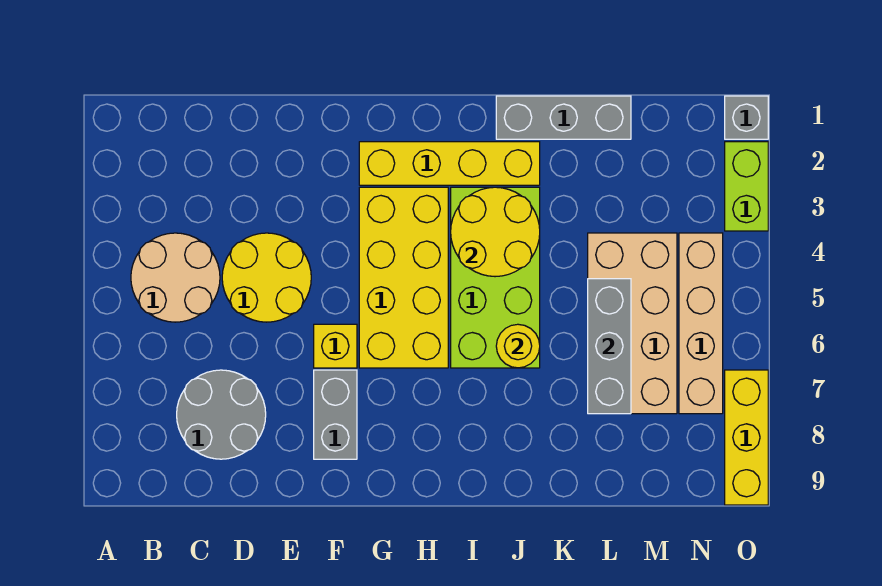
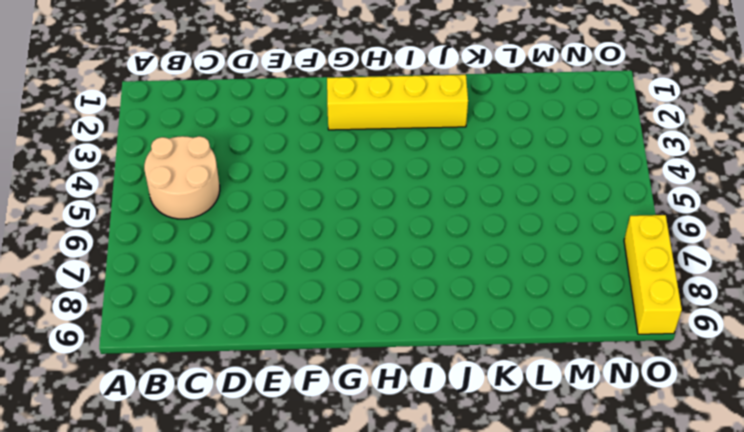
none -> grey round brick C7:D8 level 1
none -> yellow round brick D4:E5 level 1
none -> yellow brick F6 level 1

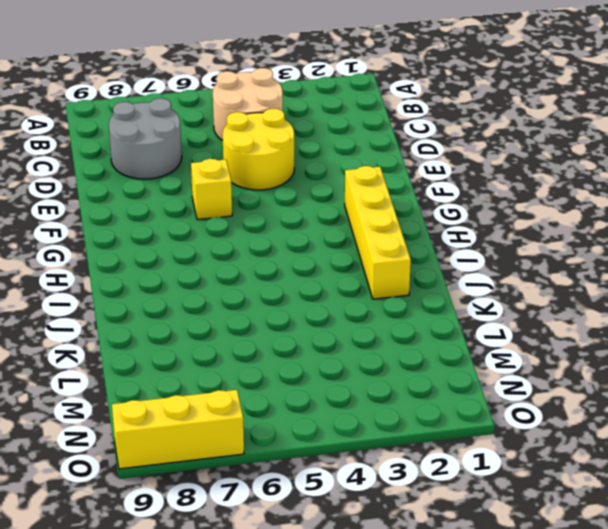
none -> grey brick F7:F8 level 1
none -> yellow brick G3:H6 level 1
none -> lime brick I3:J6 level 1

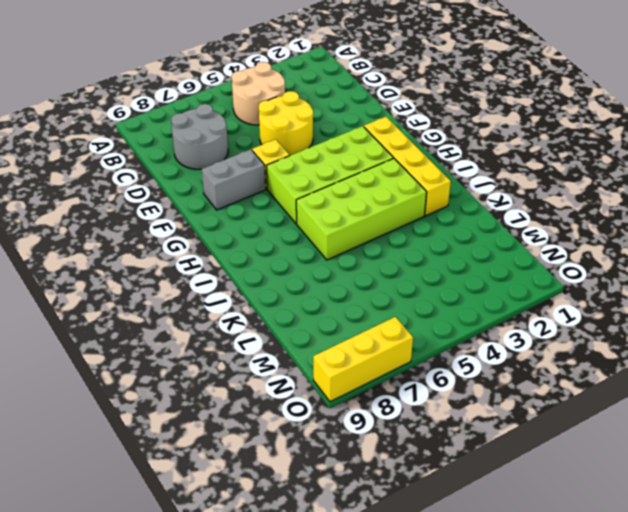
lime brick G3:H6 level 1 -> yellow brick G3:H6 level 1
none -> grey brick J1:L1 level 1
none -> tan brick L4:M7 level 1
none -> tan brick N4:N7 level 1

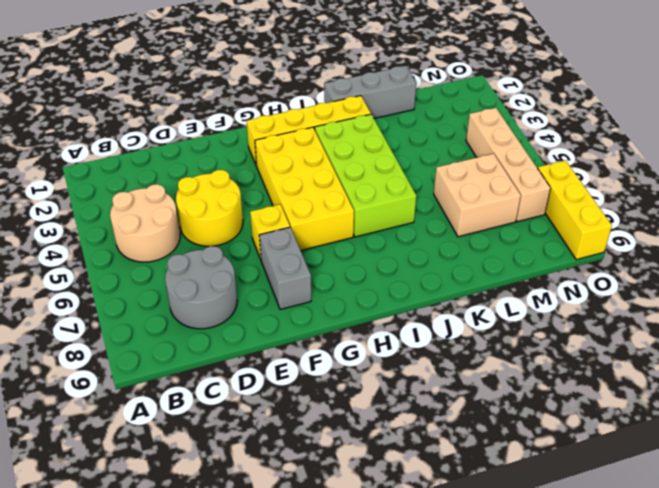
tan brick L6:M7 level 1 -> tan brick L4:M7 level 1
none -> grey brick O1 level 1
none -> lime brick O2:O3 level 1
none -> yellow round brick I3:J4 level 2

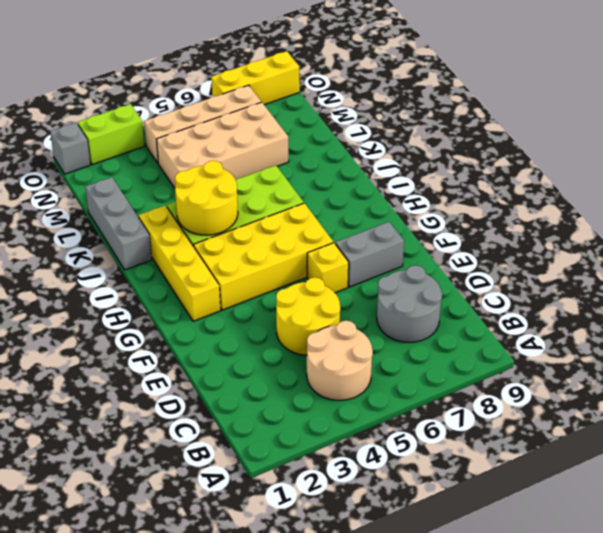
none -> yellow round brick J6 level 2
none -> grey brick L5:L7 level 2

